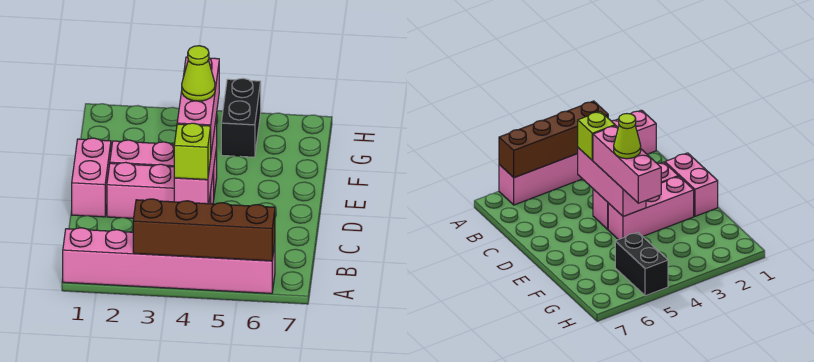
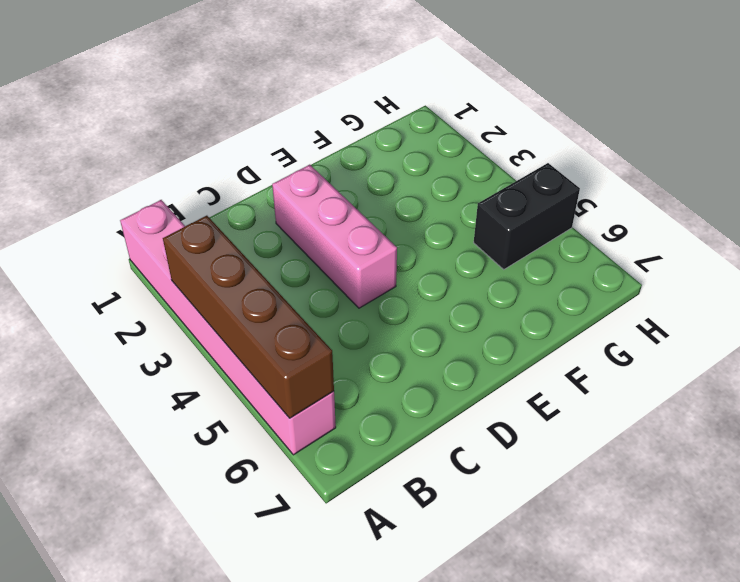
none -> pink brick D1:E1 level 1
none -> pink brick E2:E4 level 1

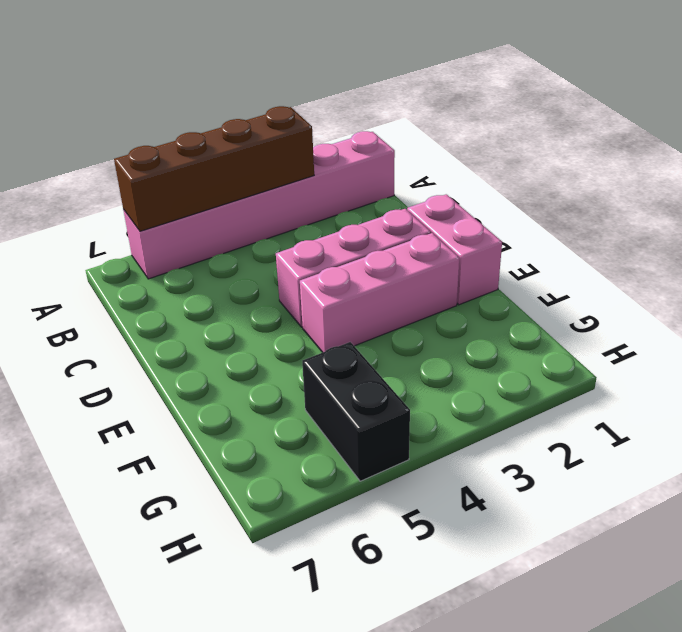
none -> pink brick C4:E4 level 2
none -> lime brick C4 level 3

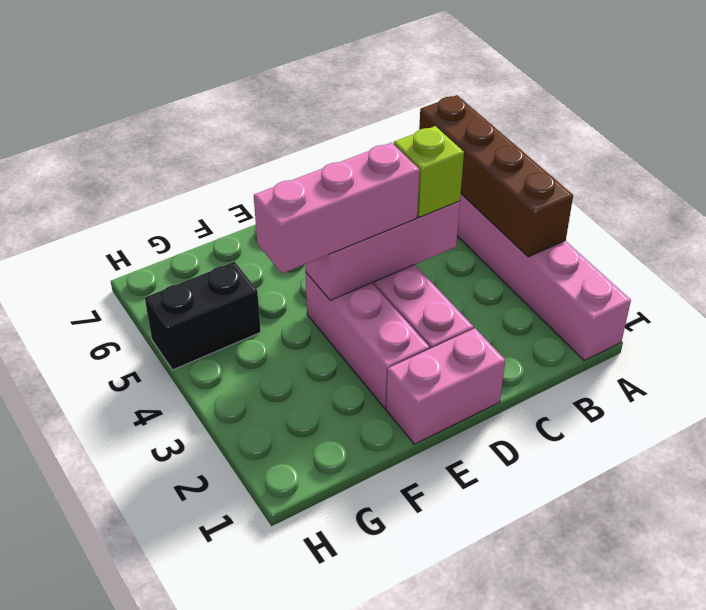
none -> lime cone E4 level 4

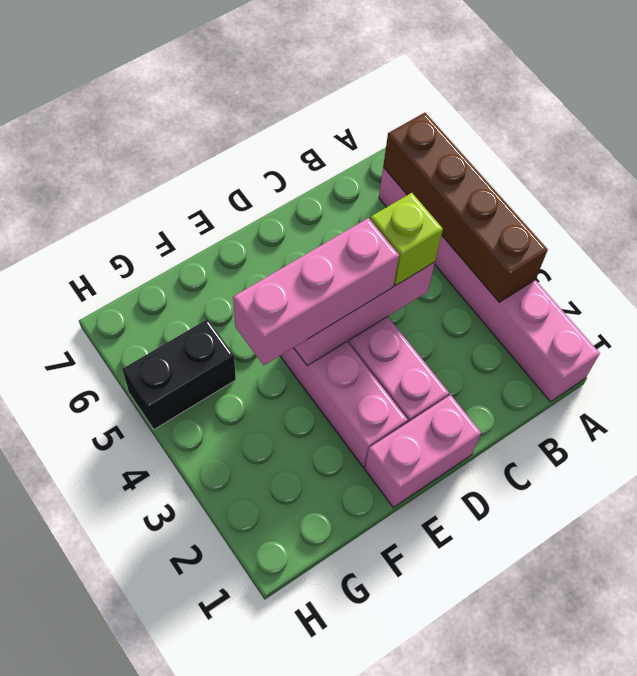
none -> lime cone E4 level 4

